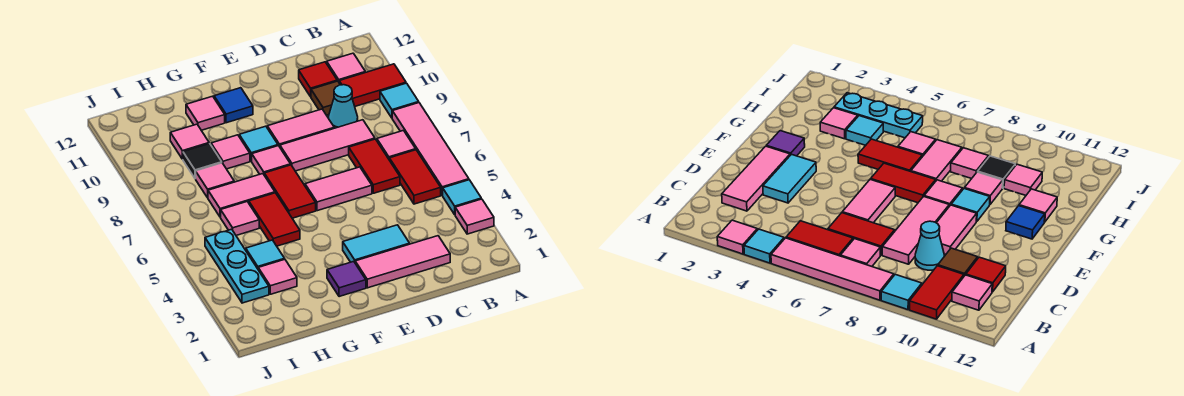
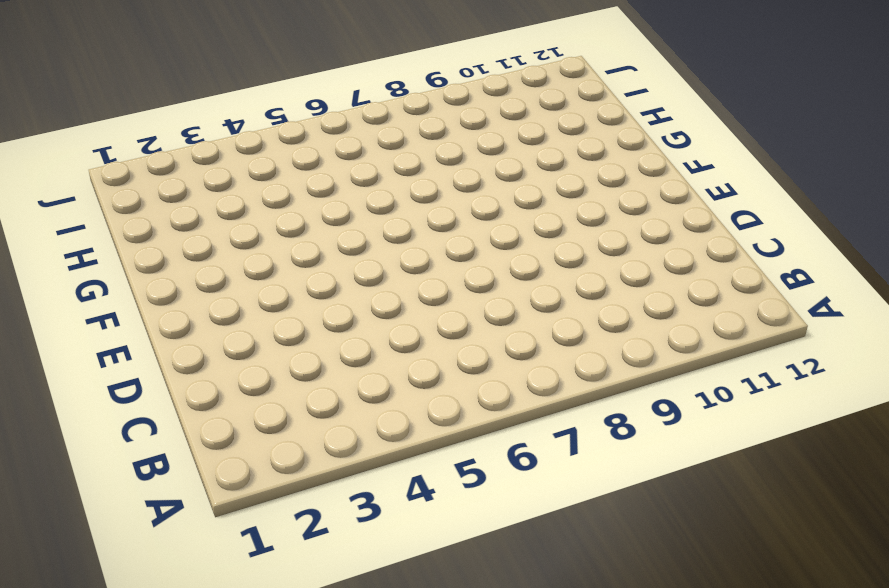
none -> pink tile A3 level 1
none -> cyan tile A4 level 1
none -> pink tile A5:A8 level 1
none -> cyan tile A9 level 1

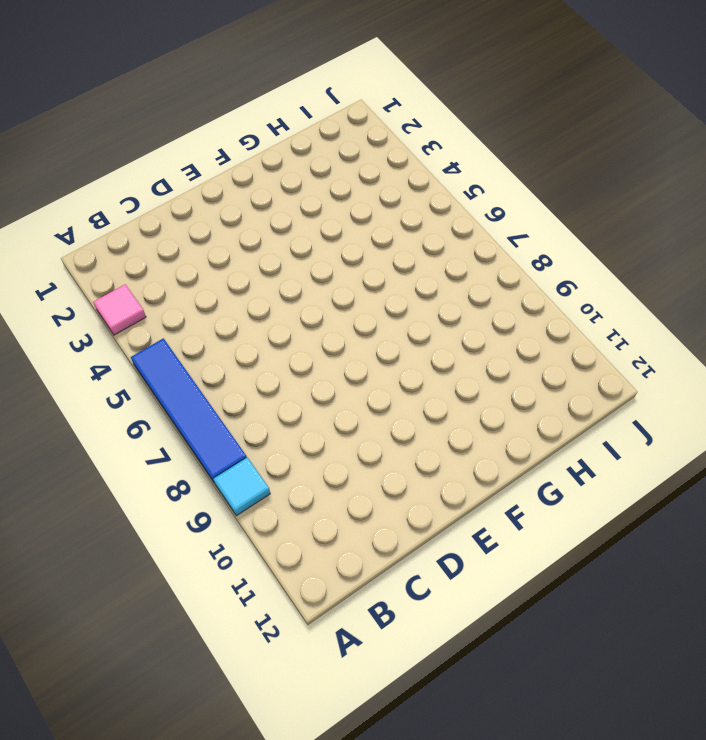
blue tile A5:A8 level 1 -> pink tile A5:A8 level 1
none -> cyan tile A4 level 1
none -> red tile A10:B10 level 1
none -> red tile B5:B6 level 1
none -> pink tile B7 level 1

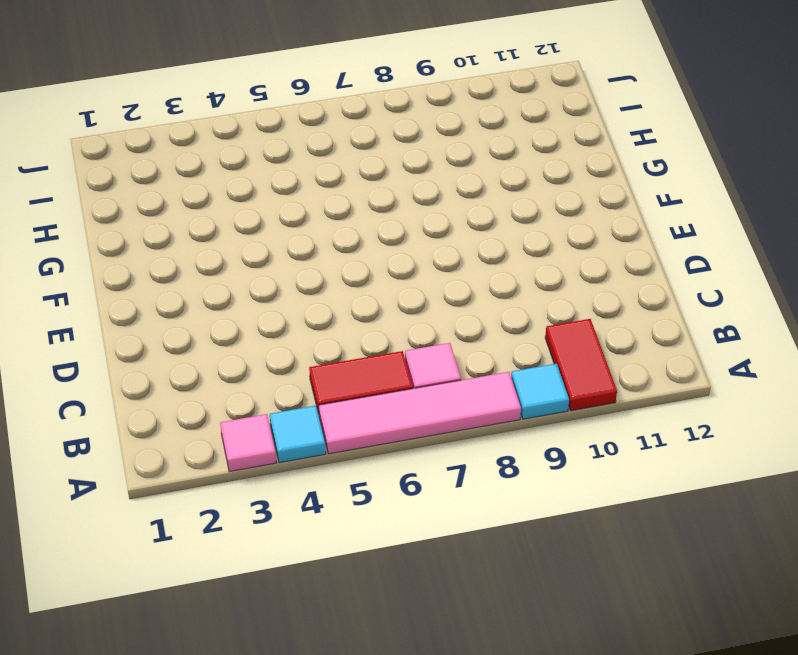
none -> pink tile B11 level 1
none -> pink tile C2:E2 level 1
none -> red tile C6:C7 level 1
none -> pink tile C8:E8 level 1

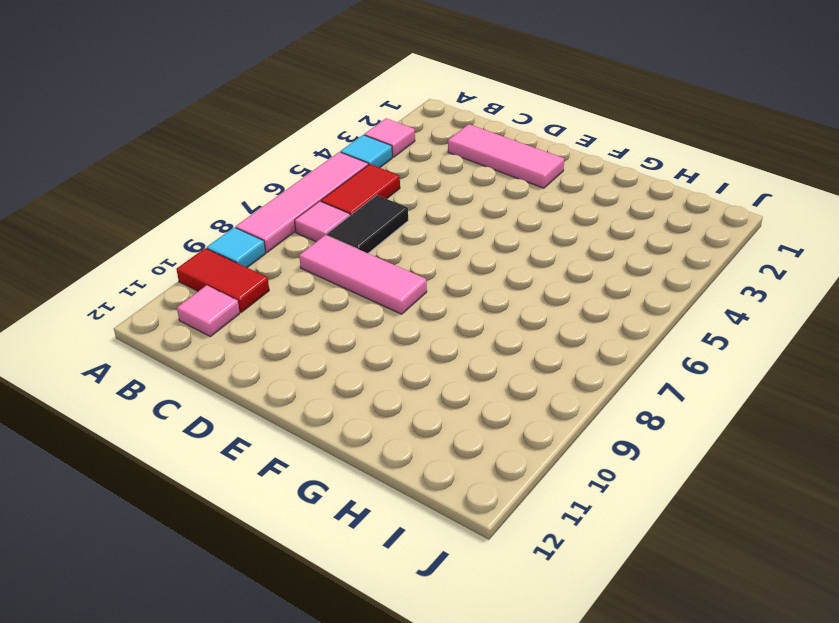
black tile C6:C7 level 1 -> red tile C6:C7 level 1
none -> cyan cone C9 level 1
none -> brown tile C10 level 1
none -> red tile C11 level 1
none -> cyan tile D3:E3 level 1

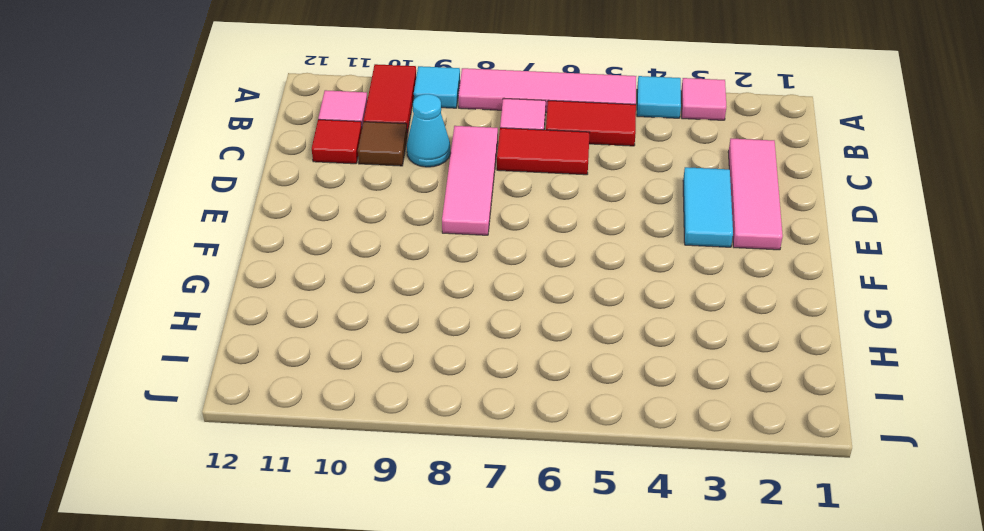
none -> pink tile D6:E6 level 1
none -> pink tile D9:E9 level 1
none -> purple tile F2 level 1
none -> red tile F6:F7 level 1

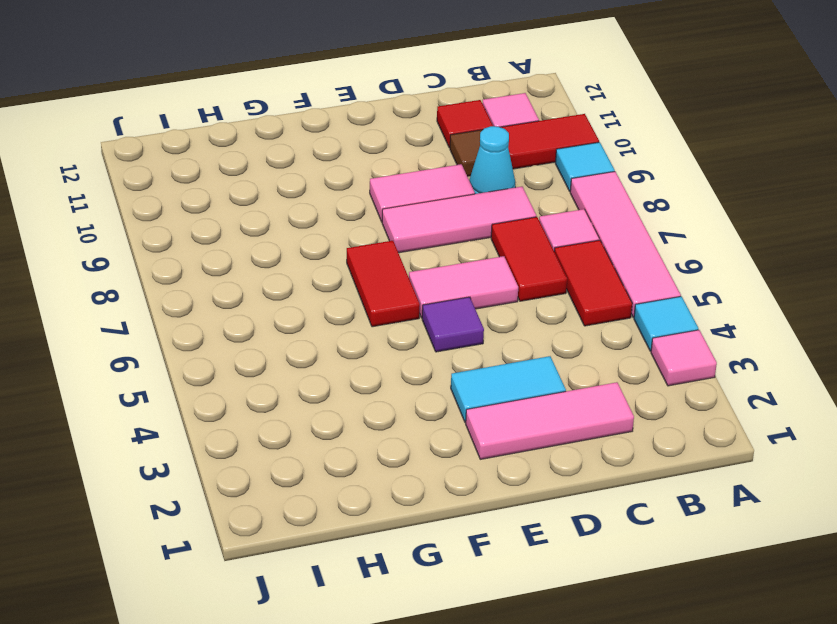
purple tile E5 level 1 -> purple tile F2 level 1
none -> pink tile F8 level 1
none -> cyan tile F9 level 1
none -> blue tile F11 level 1
none -> red tile G5:G6 level 1

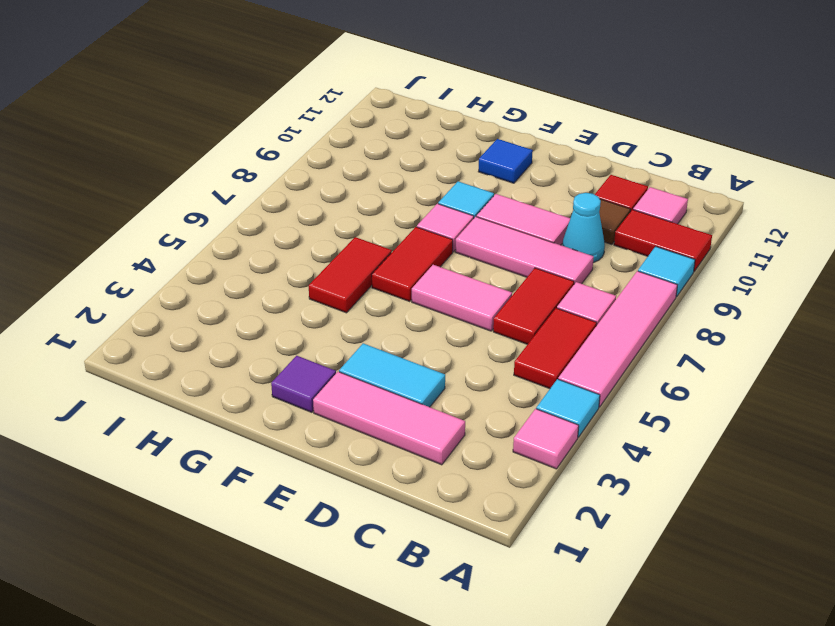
none -> pink tile G7:H7 level 1
none -> pink tile G9 level 1
none -> pink tile G11 level 1
none -> pink tile H3 level 1

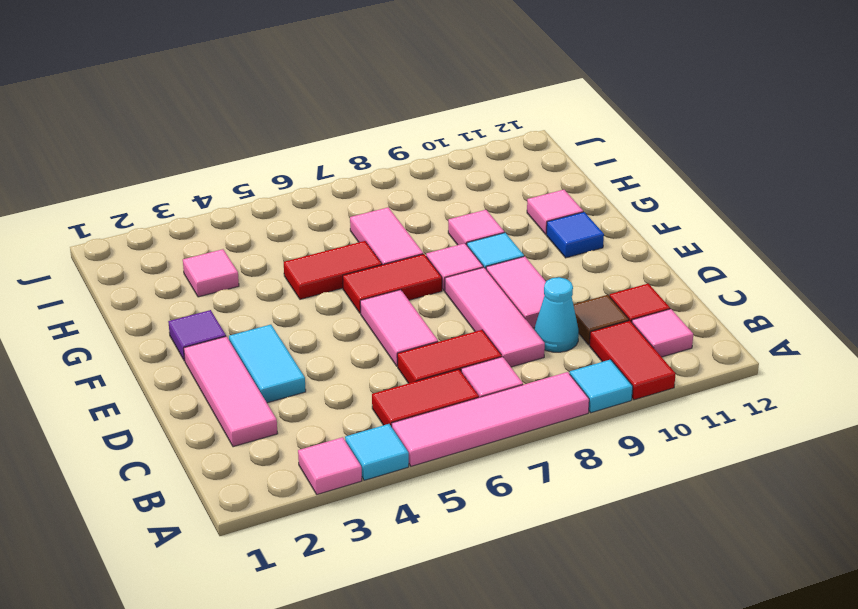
none -> cyan tile H4 level 1
none -> pink tile H6 level 1
none -> pink tile H8 level 1
none -> black tile H9 level 1

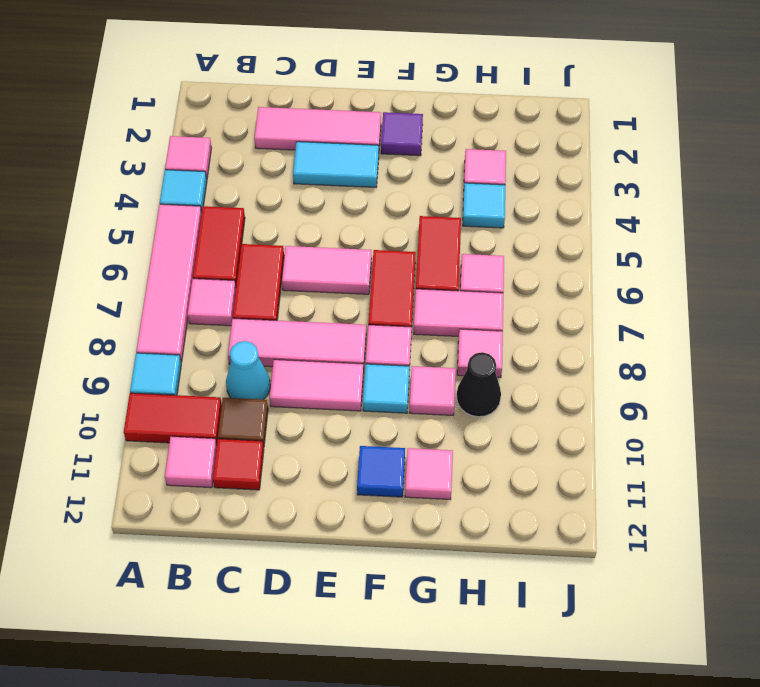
black cone H9 level 1 -> black tile H9 level 1
none -> pink tile H10 level 1
none -> cyan plate I3:I5 level 1

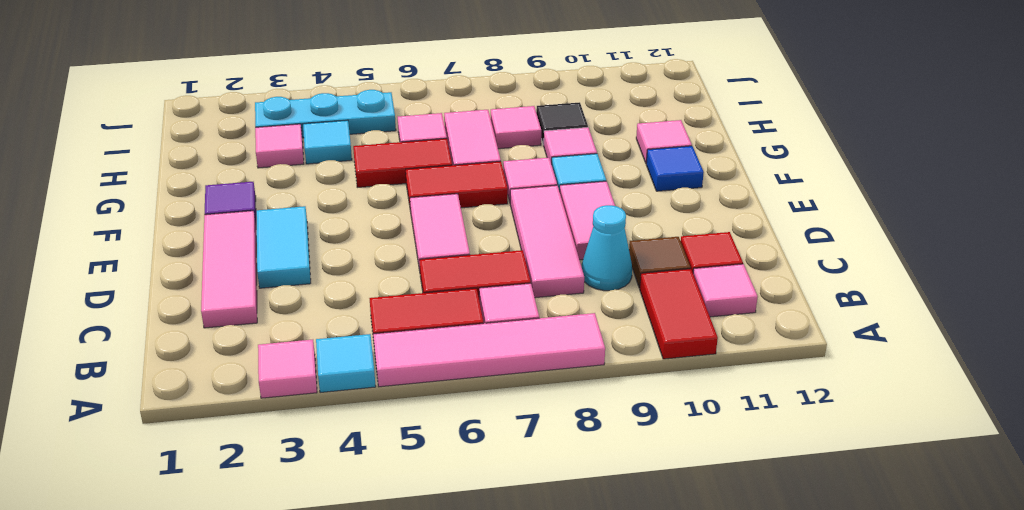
none -> cyan tile A9 level 1
none -> pink tile H10 level 1

